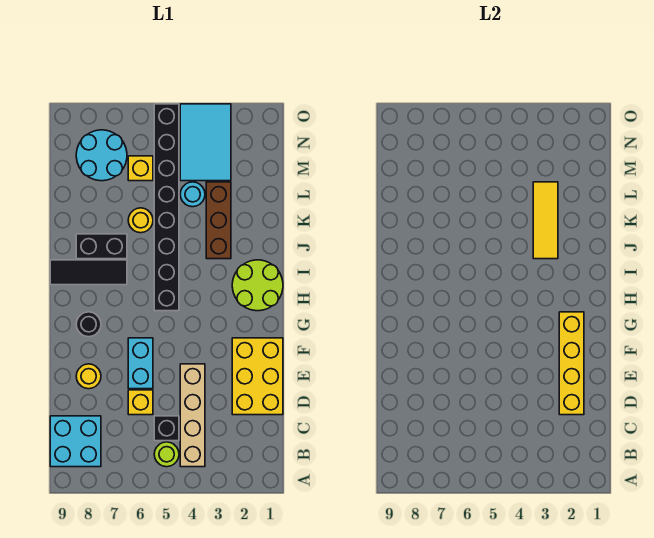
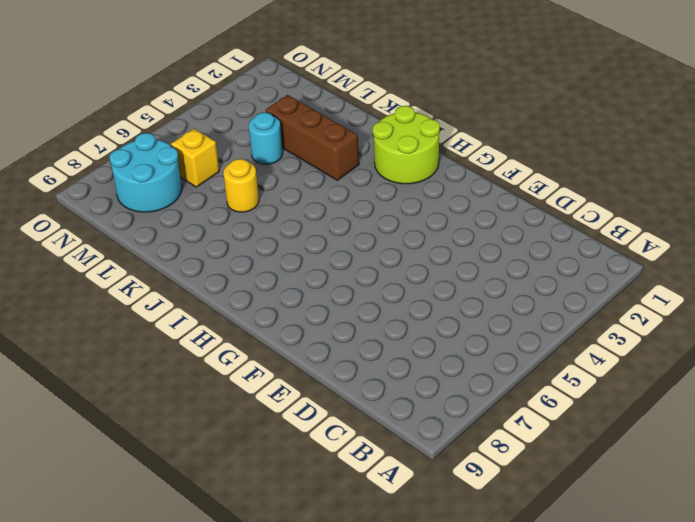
none -> tan brick B4:E4 level 1
none -> lime round brick B5 level 1
none -> cyan brick B8:C9 level 1

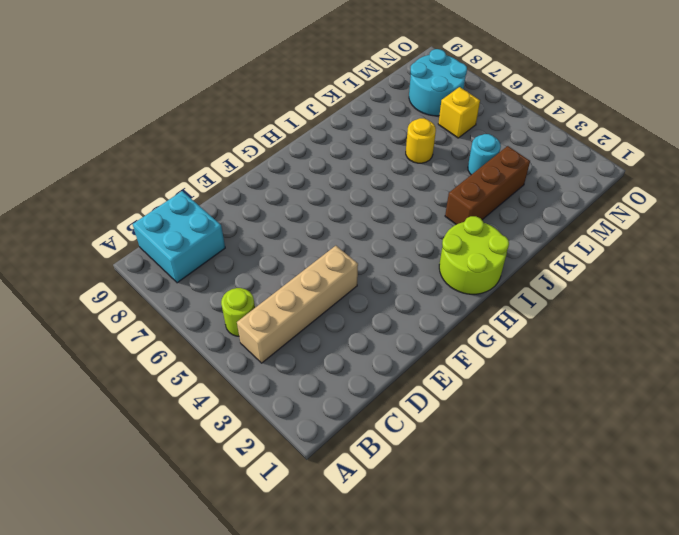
none -> black brick C5 level 1
none -> yellow brick D1:F2 level 1
none -> yellow brick D6 level 1

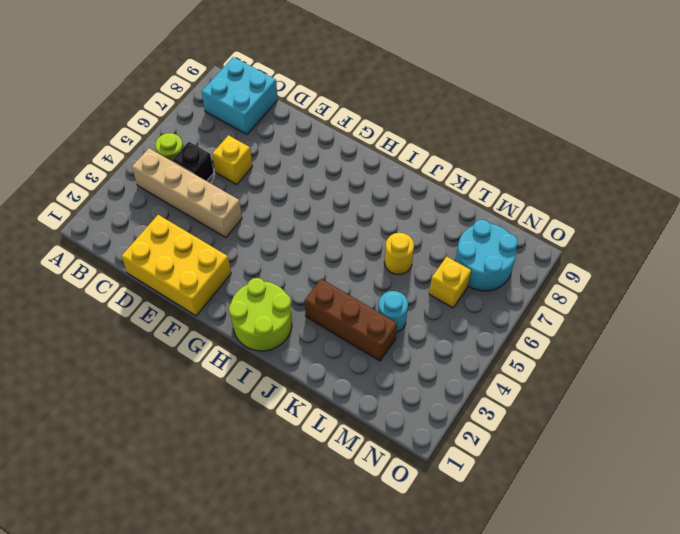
none -> cyan brick E6:F6 level 1
none -> yellow round brick E8 level 1
none -> black round brick G8 level 1

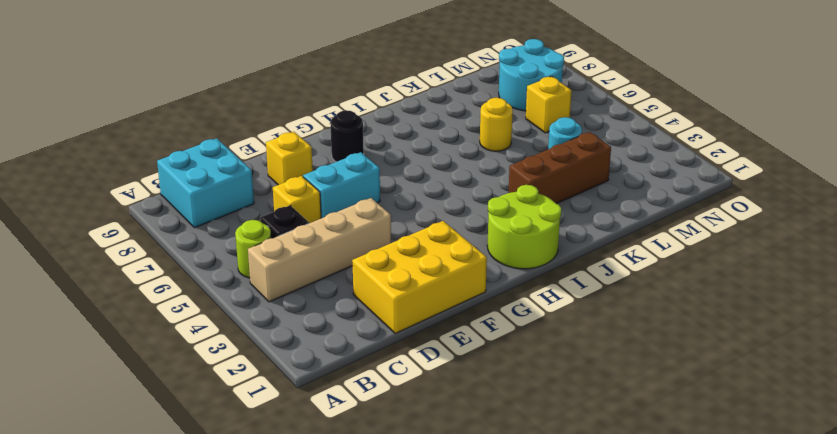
yellow brick E8 level 1 -> yellow round brick E8 level 1
none -> black brick H5:O5 level 1
none -> black tile I7:I9 level 1
none -> black brick J7:J8 level 1

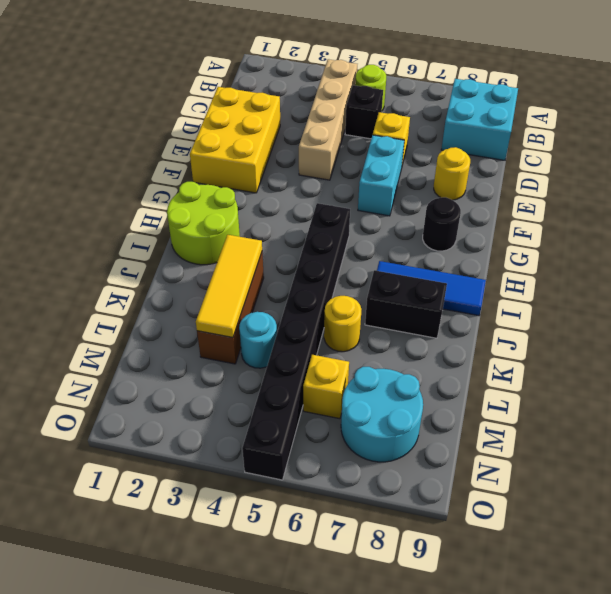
blue tile I7:I9 level 1 -> black tile I7:I9 level 1
none -> cyan tile M3:O4 level 1
none -> yellow brick D2:G2 level 2

